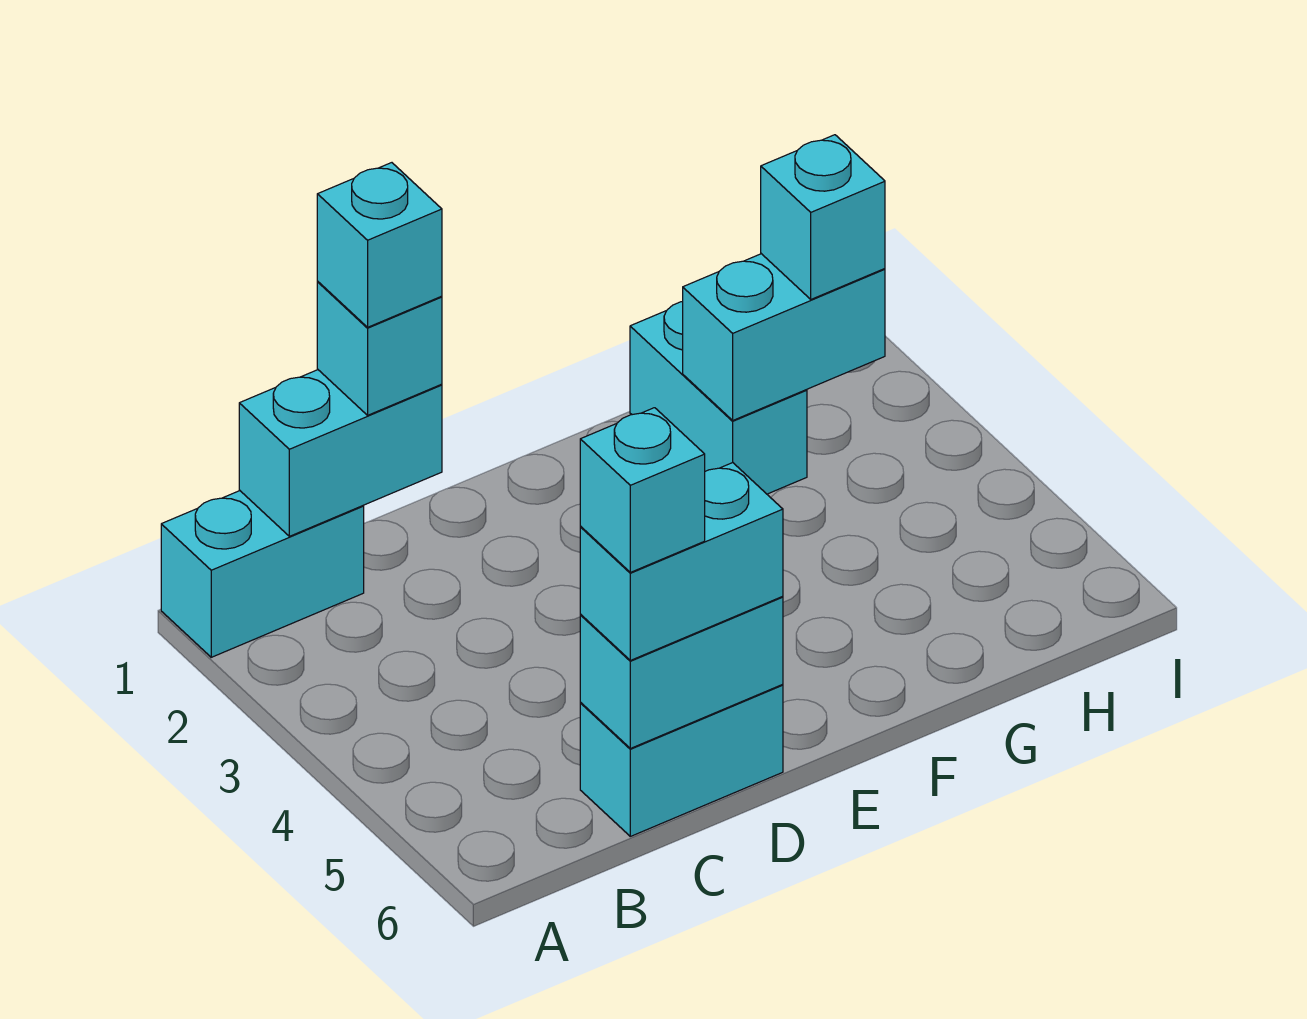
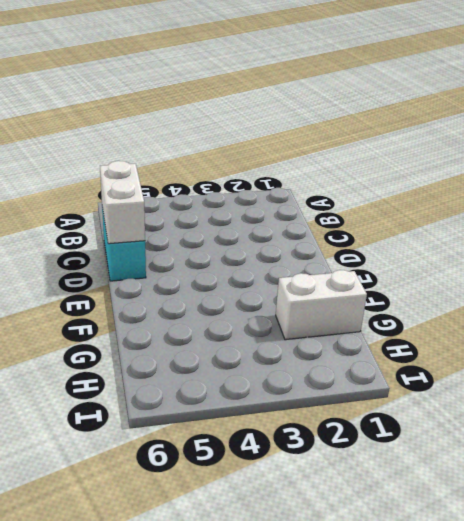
white brick C6:D6 level 2 -> cyan brick C6:D6 level 2
white brick G1:G2 level 1 -> cyan brick G1:G2 level 1
none -> cyan brick A1:B1 level 1
none -> cyan brick B1:C1 level 2

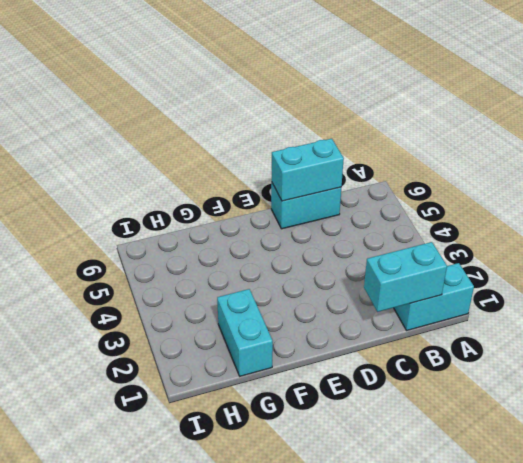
none -> cyan brick G2:H2 level 2
none -> cyan brick C1 level 3

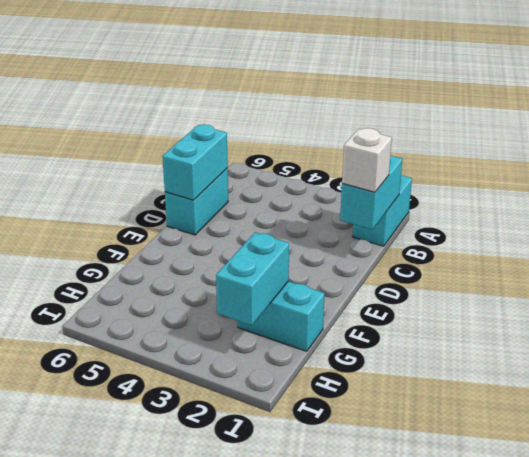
white brick C1 level 3 -> cyan brick C1 level 3
none -> cyan brick C6:D6 level 3
none -> cyan brick H2 level 3

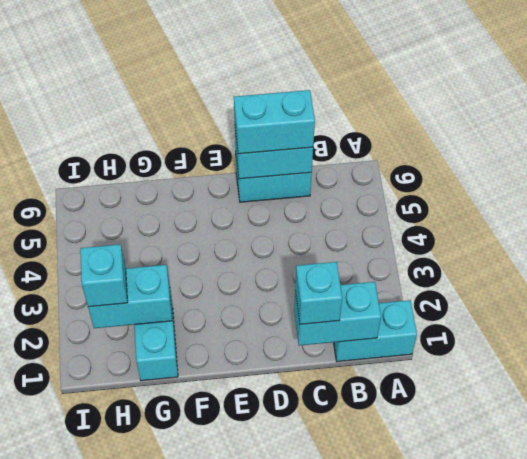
none -> cyan brick C1 level 4
none -> cyan brick C6 level 4

